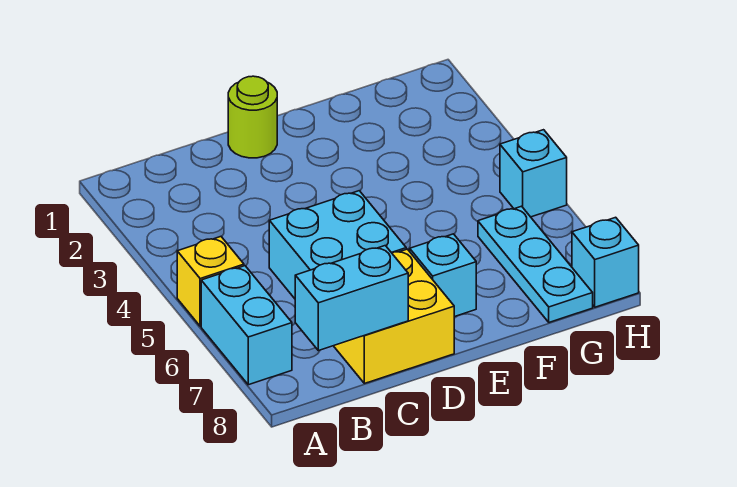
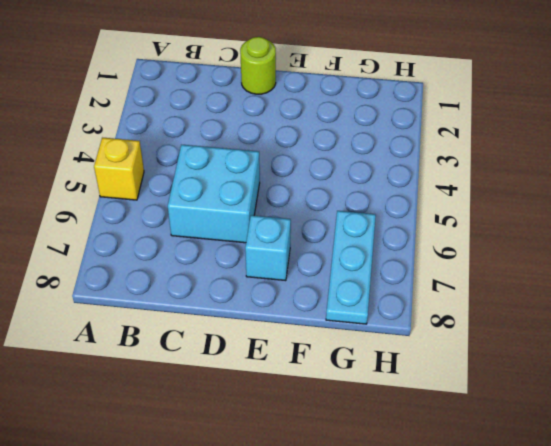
none -> cyan brick A6:A7 level 1
none -> yellow brick C7:D8 level 1

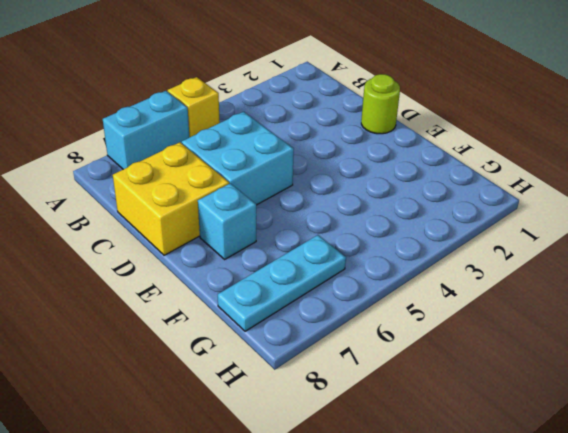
none -> cyan brick H5 level 1
none -> cyan brick H8 level 1

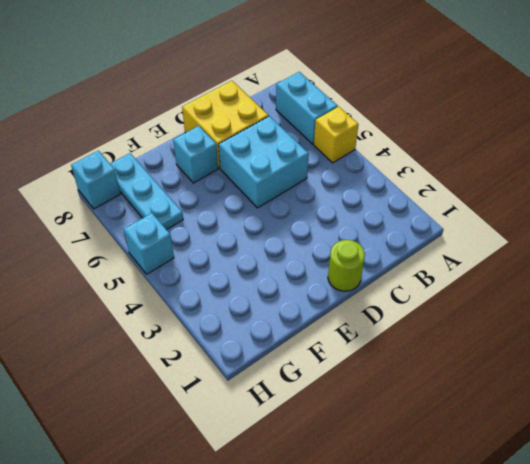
none -> cyan brick B8:C8 level 2

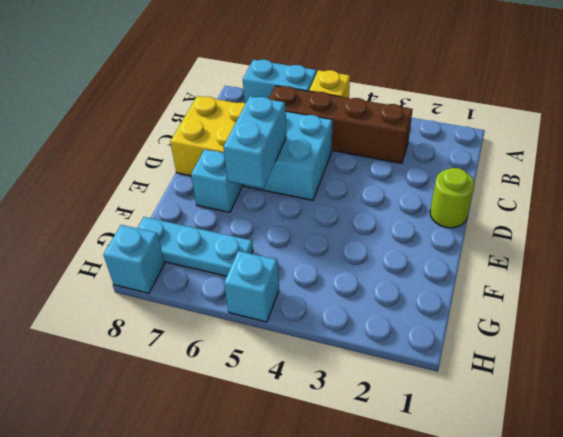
brown brick B3:B6 level 1 -> none
cyan brick D6:E6 level 2 -> cyan brick B8:C8 level 2

